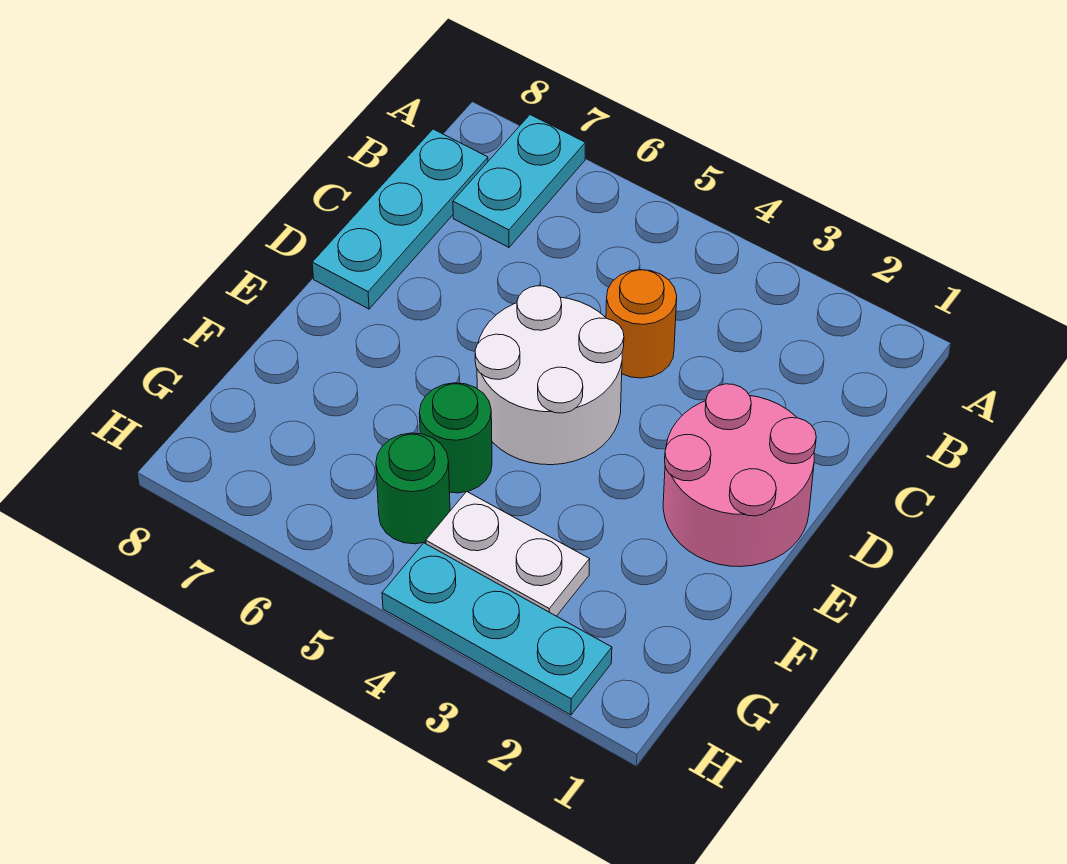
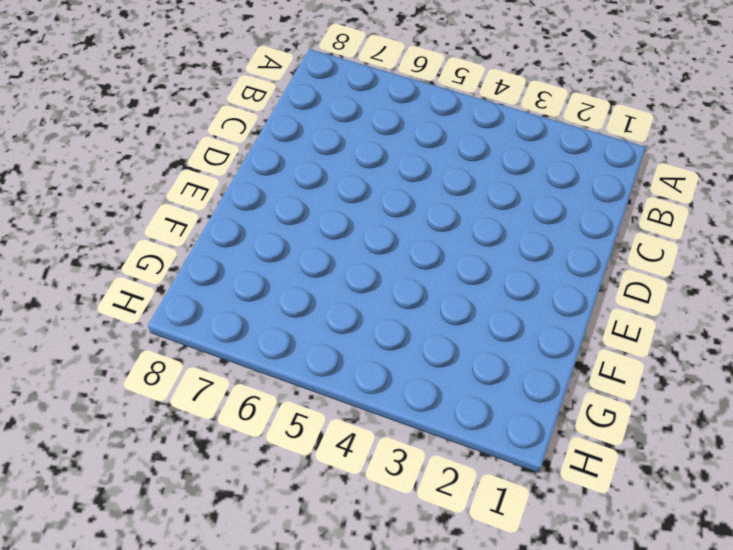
none -> cyan plate A7:B7 level 1
none -> cyan plate B8:D8 level 1

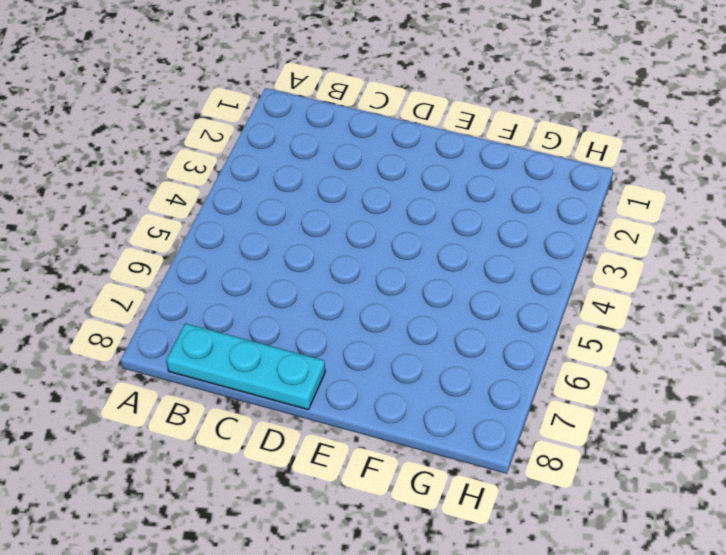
none -> cyan plate A7:B7 level 1
none -> orange round brick C4 level 1

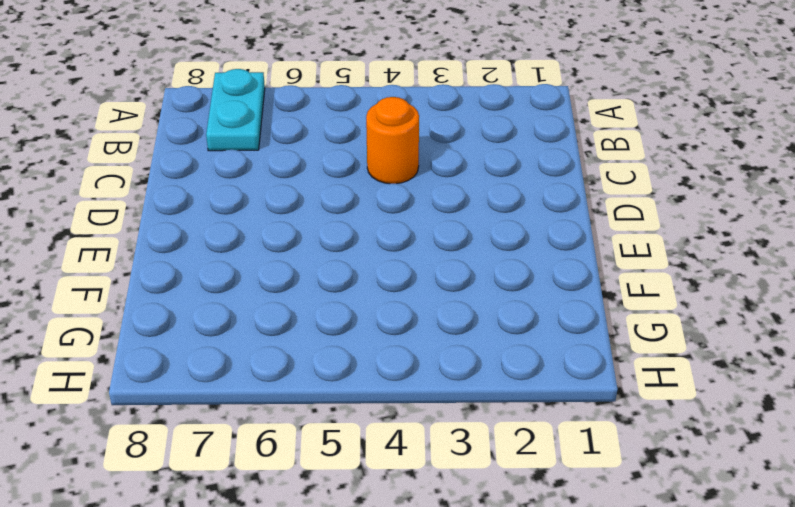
none -> cyan plate B8:D8 level 1
none -> pink round brick D1:E2 level 1

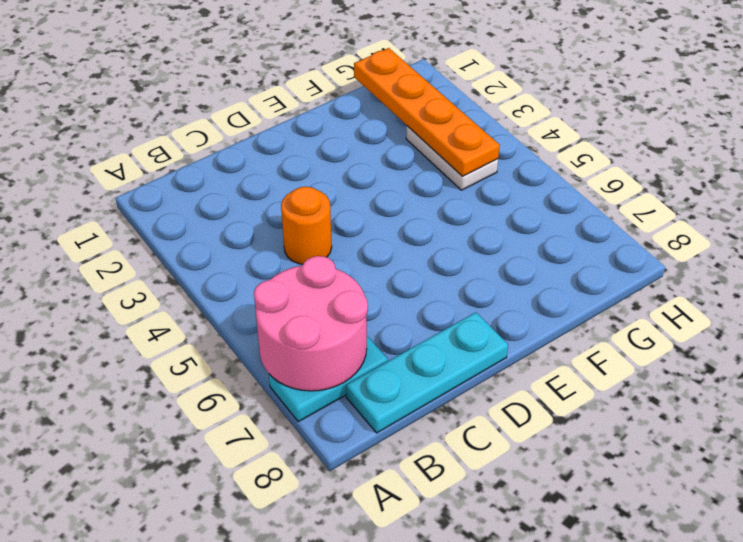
pink round brick A6:B7 level 2 -> pink round brick D1:E2 level 1
orange plate G1:G4 level 2 -> none
none -> white round brick D4:E5 level 1
none -> green round brick F5 level 1

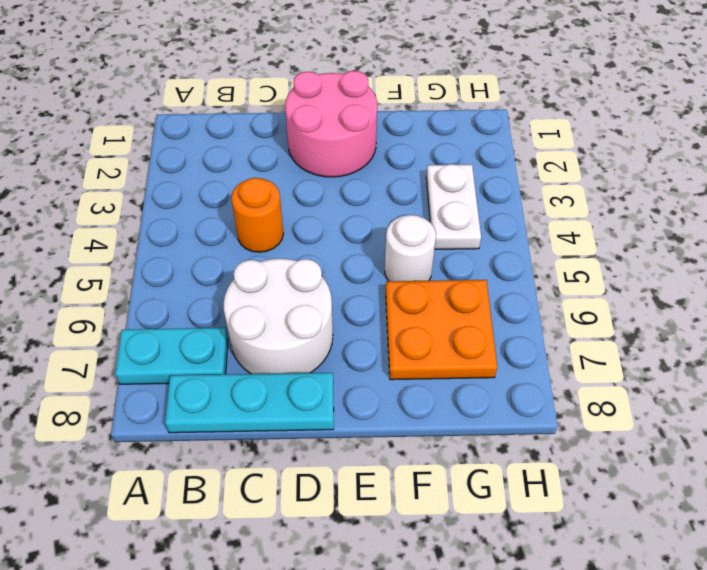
white round brick C6:D7 level 1 -> white round brick D4:E5 level 1
white round brick F5 level 1 -> green round brick F5 level 1
orange plate F6:G7 level 1 -> none
none -> green round brick G5 level 1
none -> cyan plate H2:H4 level 1

